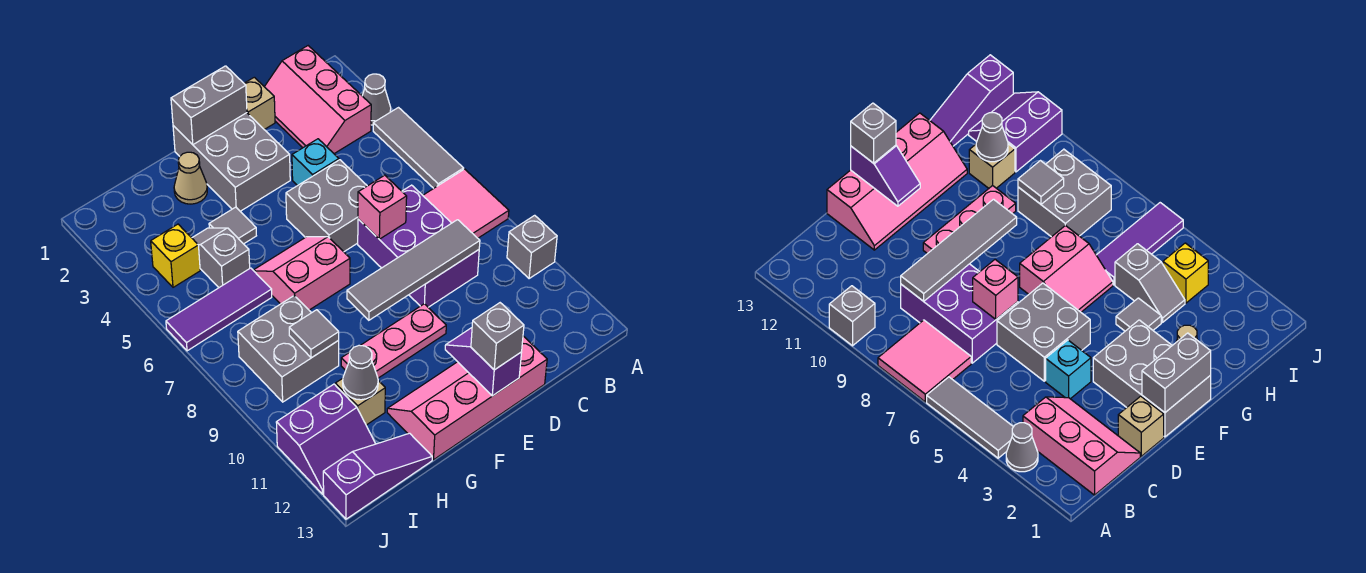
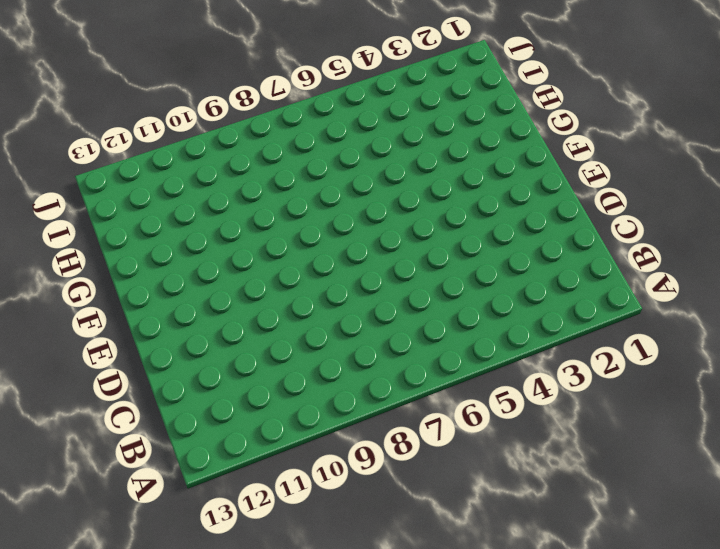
none -> grey cone A3 level 1
none -> grey tile A4:A6 level 1
none -> pink tile A7:B8 level 1

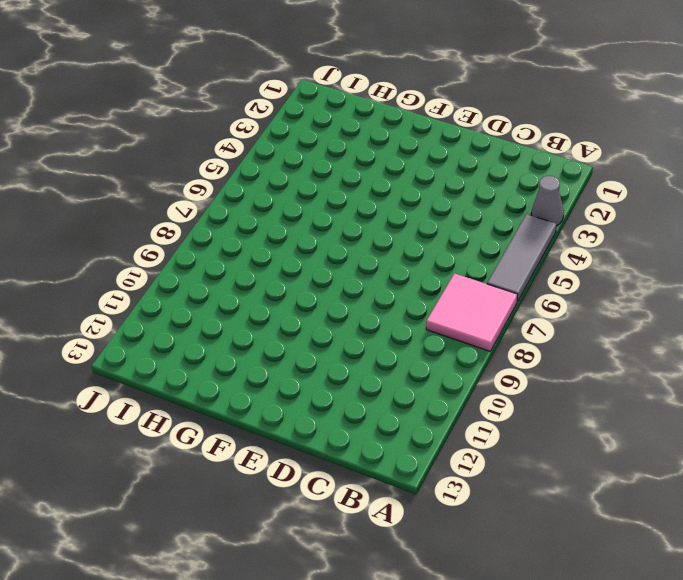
none -> grey brick A10 level 1
none -> pink slope B1:C3 level 1 top B
none -> purple brick C7:D9 level 1

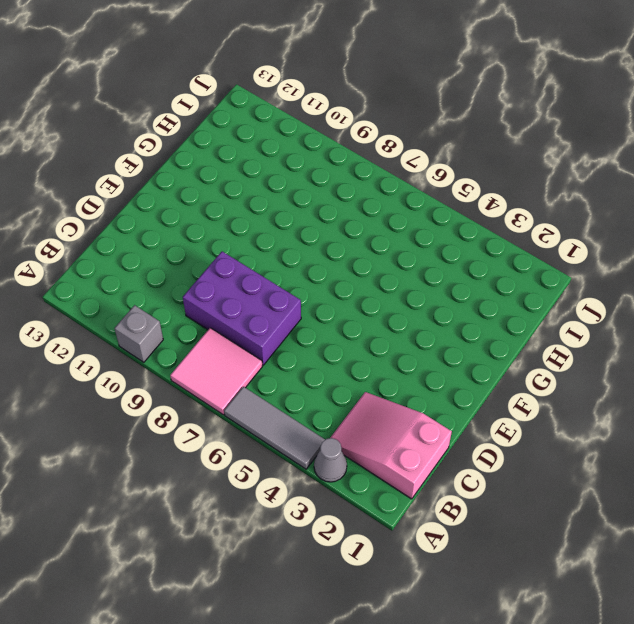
pink slope B1:C3 level 1 top 1 -> pink slope B1:C3 level 1 top B
none -> tan brick D1 level 1
none -> cyan brick D4 level 1
none -> grey brick D5:E6 level 1

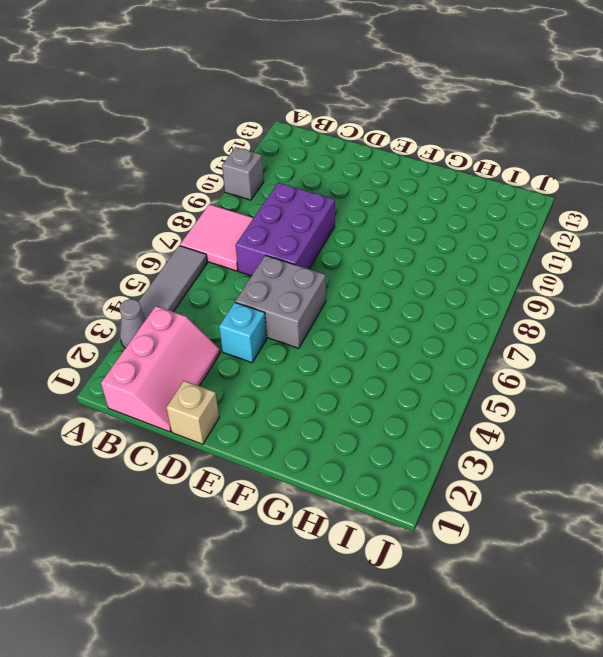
none -> pink slope D12:G13 level 1 top 13
none -> grey brick E1:F3 level 1
none -> pink plate E10:G10 level 1

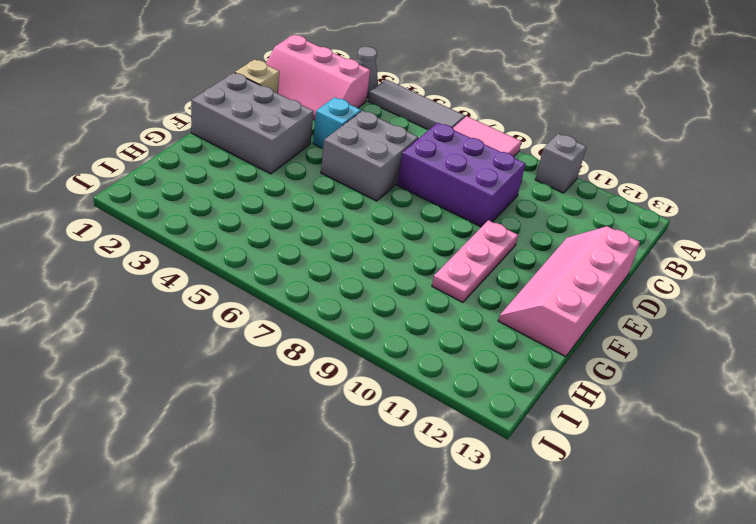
none -> pink slope F6:G7 level 1 top 7
none -> tan cone G2 level 1
none -> grey tile G4 level 1

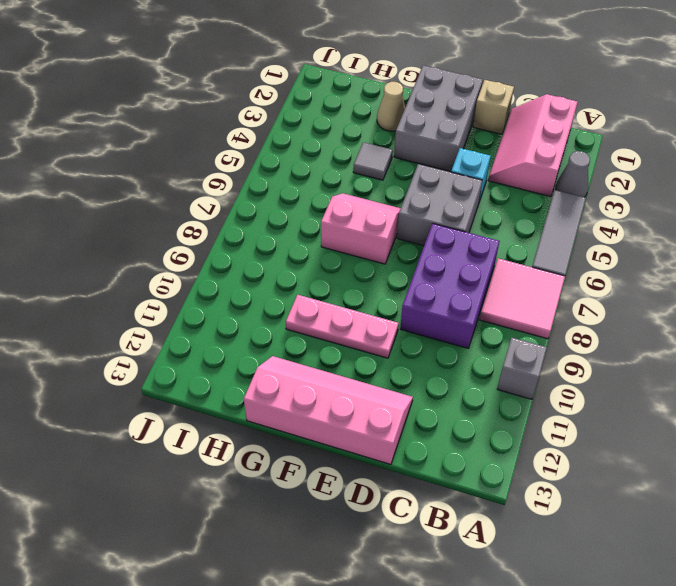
none -> grey slope H4:H5 level 1 top 5
none -> purple tile H6:J6 level 1
none -> grey brick H8:I9 level 1

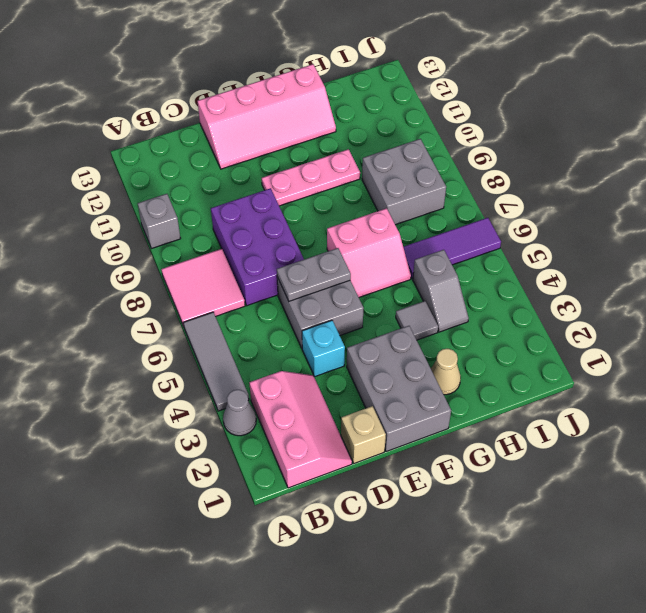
grey plate D6:E6 level 2 -> none
none -> tan brick H11 level 1
none -> purple slope H13:J13 level 1 top J
none -> yellow brick I4 level 1

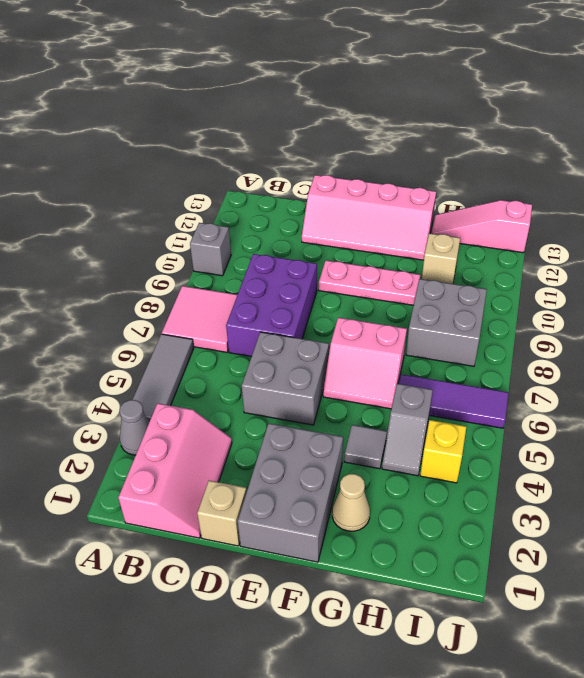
pink slope H13:J13 level 1 top J -> purple slope H13:J13 level 1 top J
none -> cyan brick D4 level 1
none -> purple slope I11:J12 level 1 top 11
none -> grey tile C9:F9 level 2

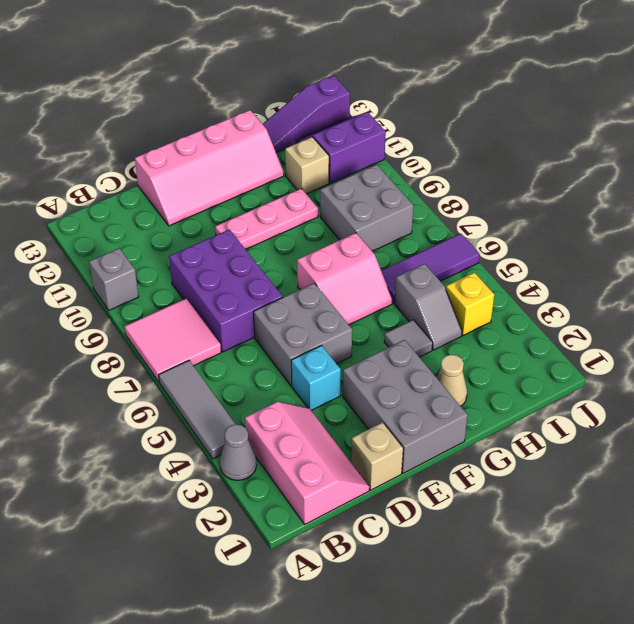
none -> grey tile C9:F9 level 2
none -> pink brick D7 level 2
none -> grey brick E1:F1 level 2

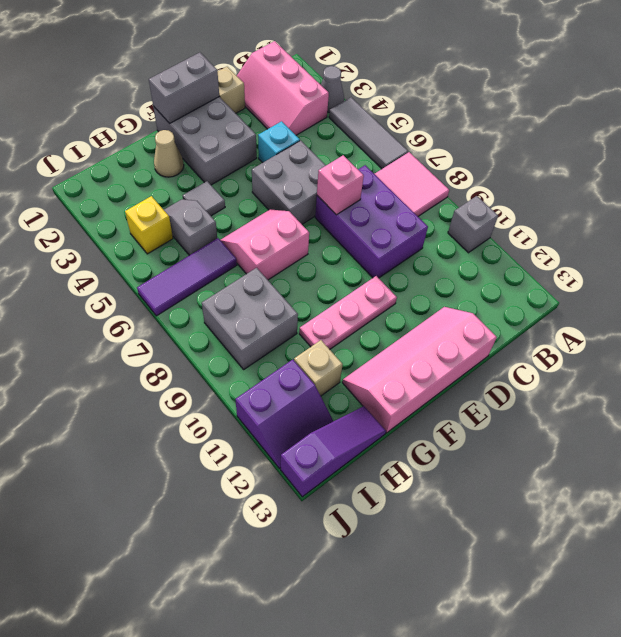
none -> grey tile C9:F9 level 2
none -> purple slope E12:E13 level 2 top 13
none -> grey tile H9 level 2

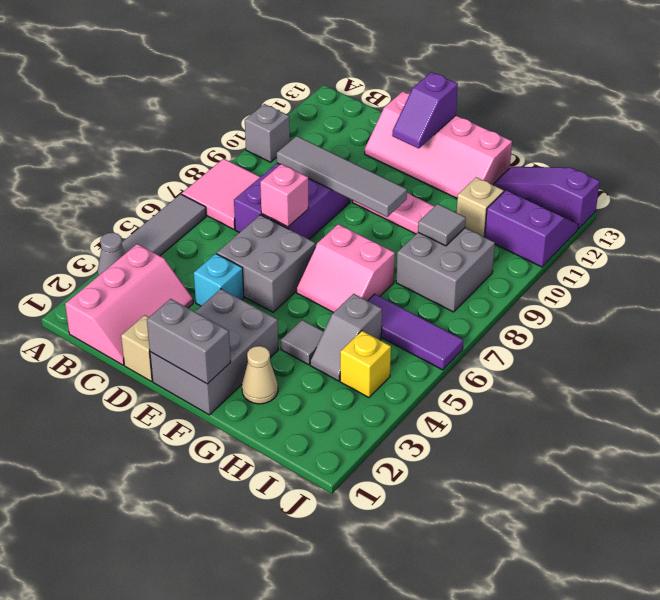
none -> grey cone H11 level 2
none -> grey brick E13 level 3

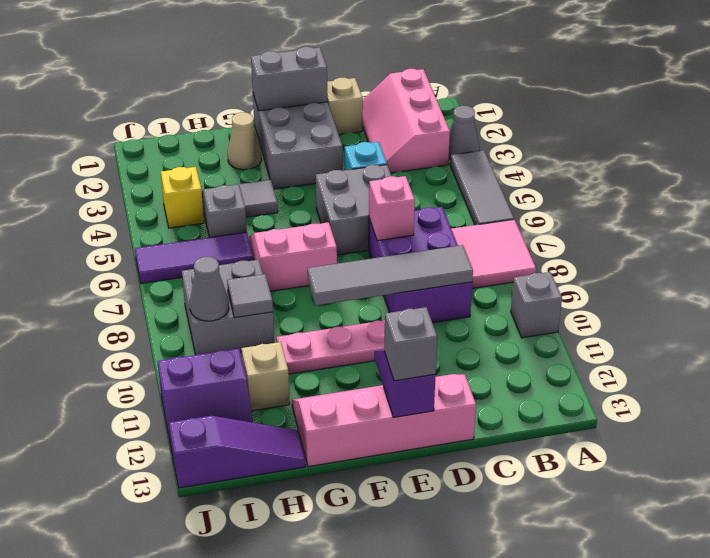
grey cone I9 level 2 -> grey cone H11 level 2

